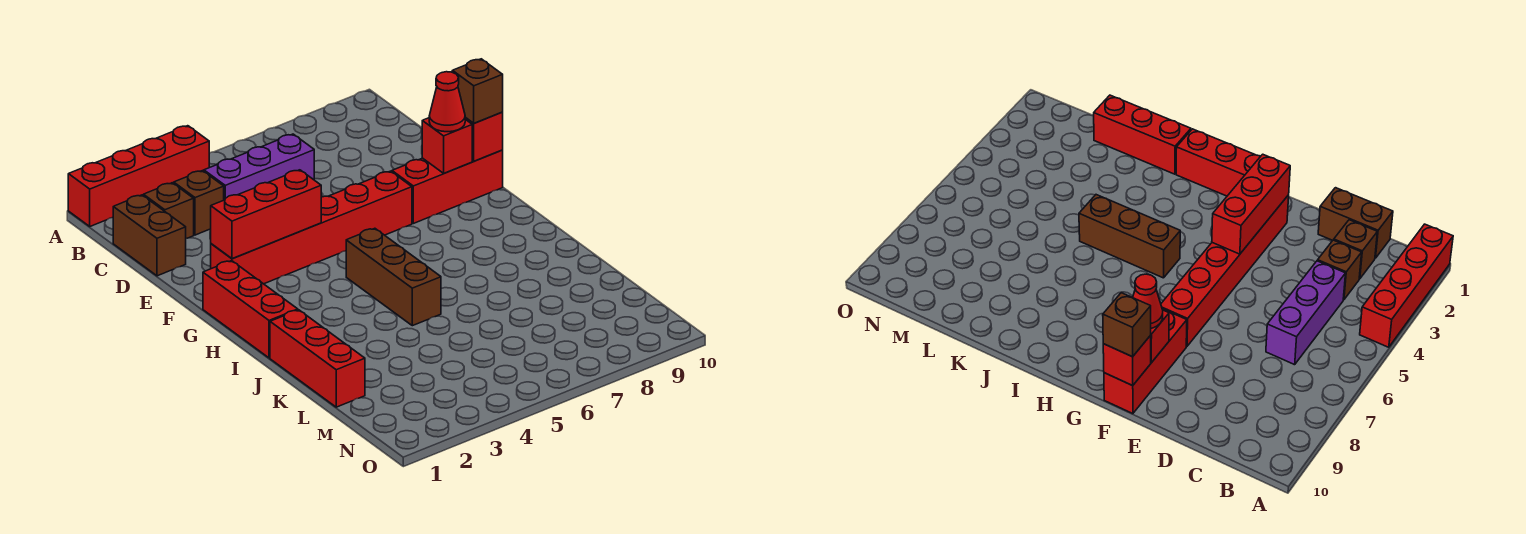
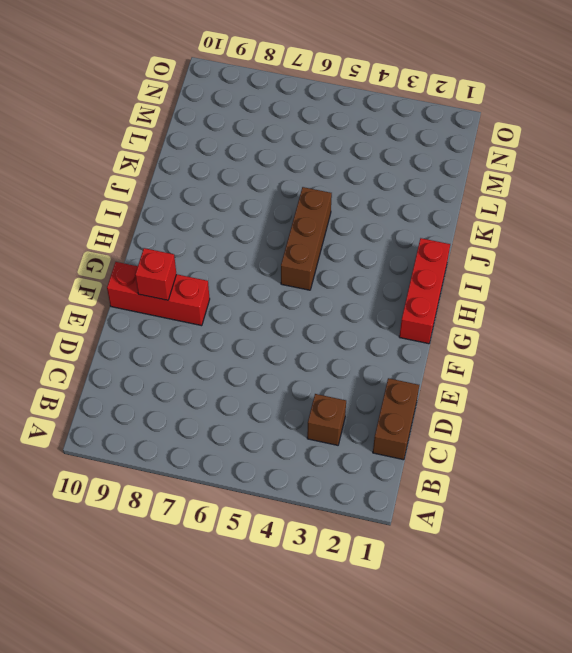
none -> red brick A1:A4 level 1
none -> brown brick C2 level 1
none -> purple brick C4:C6 level 1

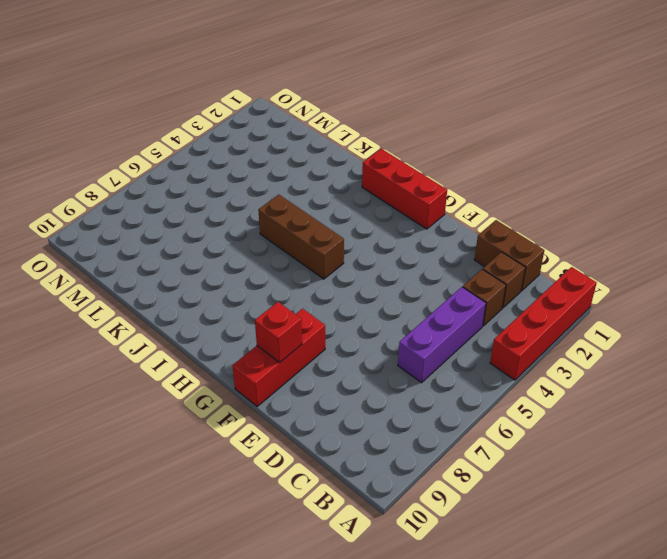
none -> red brick F2:F7 level 1
none -> red brick J1:L1 level 1
none -> red brick F2:F4 level 2

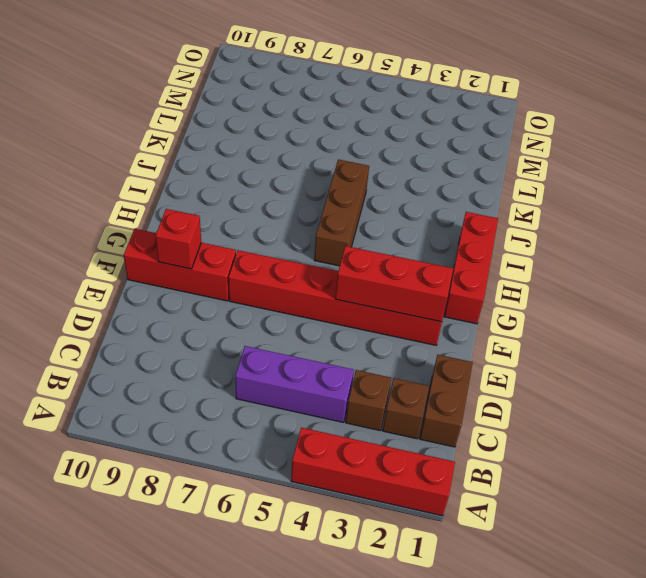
none -> red brick J1:L1 level 1
none -> red brick F10 level 2
none -> red cone F9 level 3

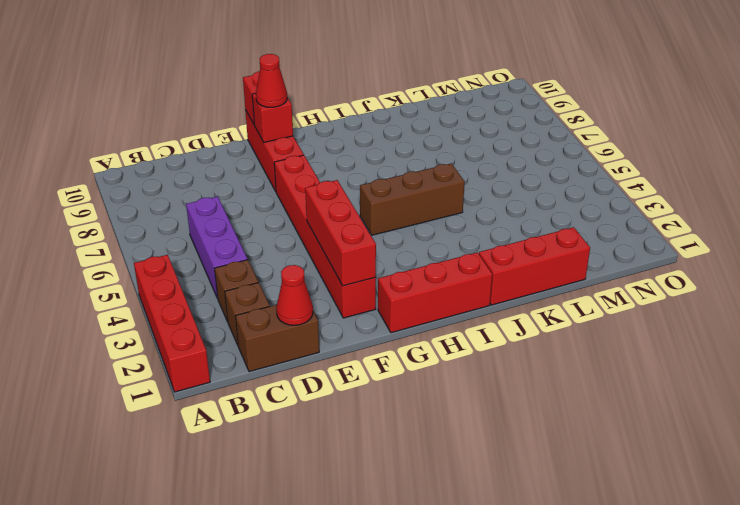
red cone D1 level 2 -> none
none -> brown brick F10 level 3

